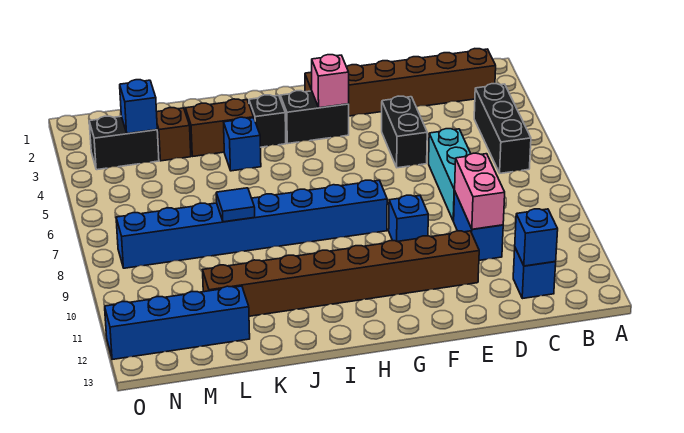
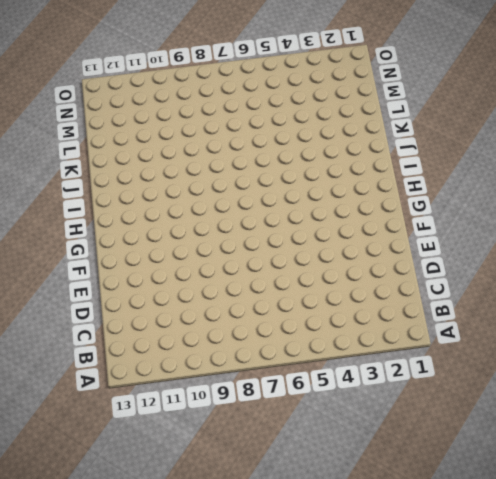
none -> brown brick B2:G2 level 1
none -> black brick B4:B6 level 1
none -> blue brick C12 level 1

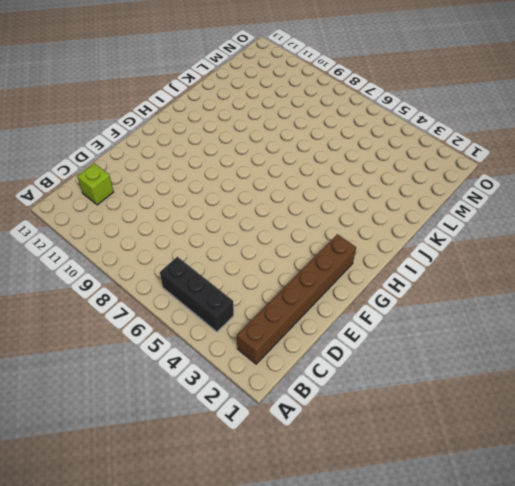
lime brick C12 level 1 -> blue brick C12 level 1
none -> cyan brick D6:D8 level 1
none -> blue brick D9:D10 level 1
none -> black brick E4:E5 level 1

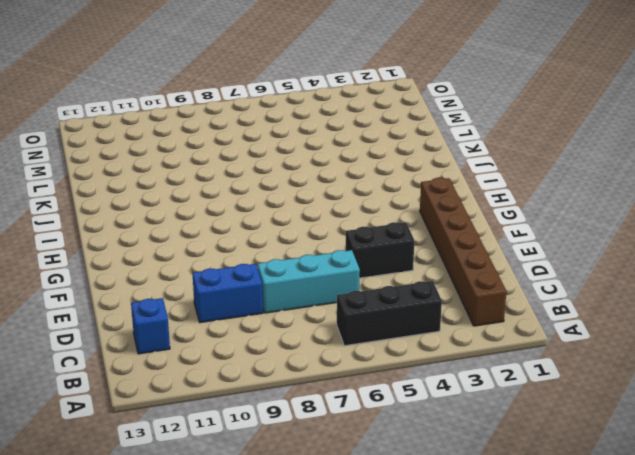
none -> brown brick E11:L11 level 1
none -> blue brick F9 level 1
none -> black brick G3:H3 level 1

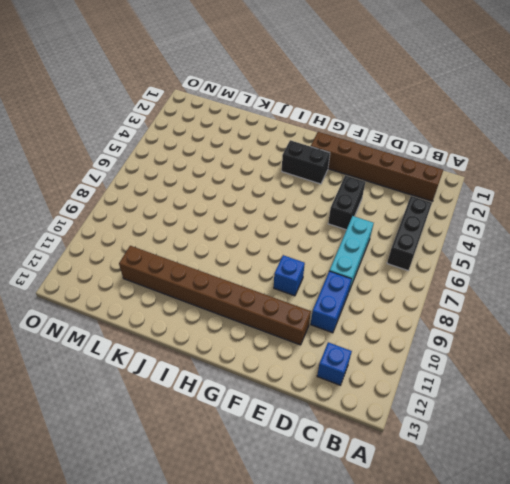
none -> blue brick G8:N8 level 1
none -> black brick I3 level 1
none -> brown brick J3:K3 level 1

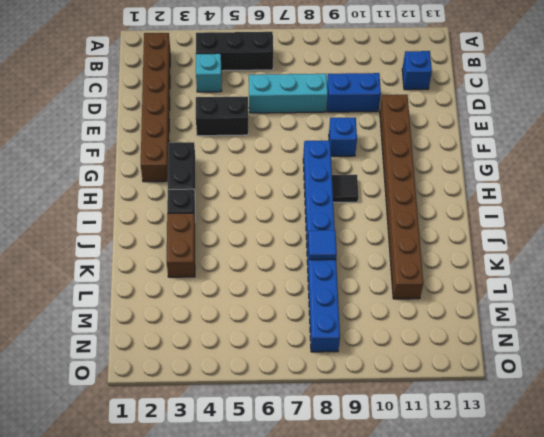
cyan brick C4 level 1 -> none
black tile H9 level 1 -> none
none -> blue brick J4 level 1
none -> brown brick L3 level 1
none -> blue brick L12:O12 level 1

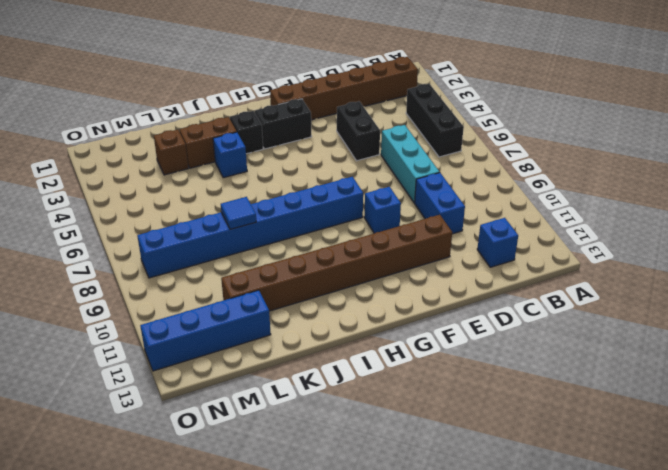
none -> black brick M3:N3 level 1
none -> blue brick C12 level 2
none -> pink brick D9:D10 level 2

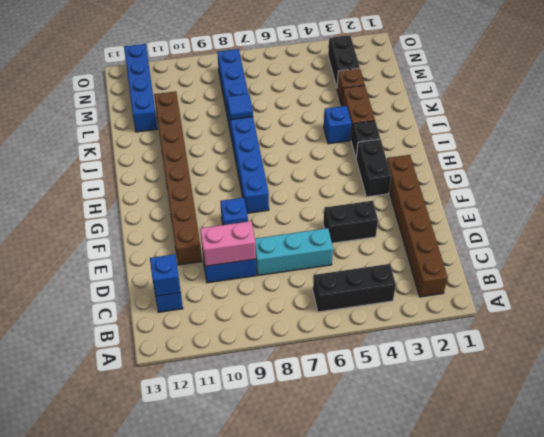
none -> pink brick G3 level 2
none -> blue brick M3 level 2

